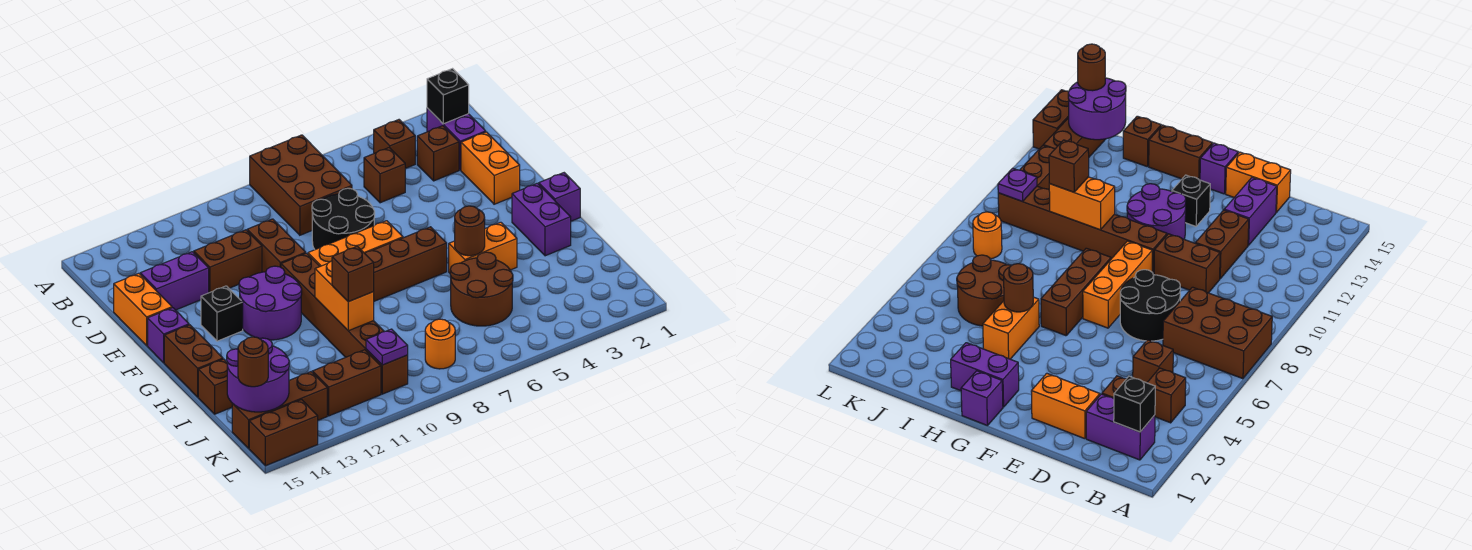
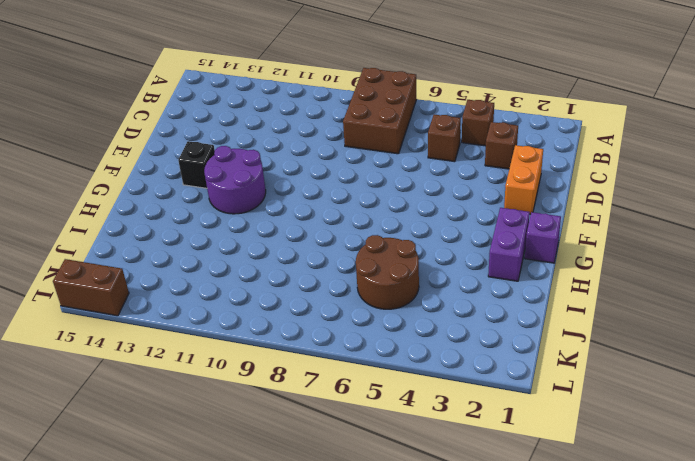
none -> purple brick B2:C2 level 1
none -> black round brick D7:E8 level 1
none -> brown brick D10:E10 level 1
none -> brown brick D11:D12 level 1

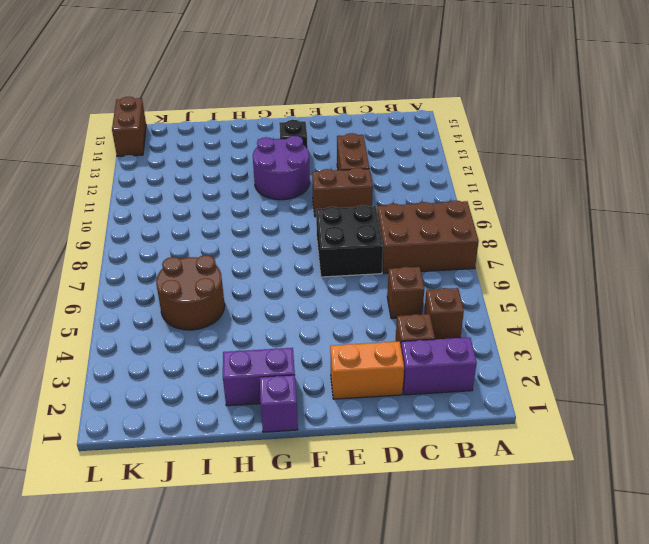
black brick D7:E8 level 1 -> black round brick D7:E8 level 1
none -> purple brick D13:D14 level 1
none -> orange brick D15:E15 level 1
none -> orange brick F7:F9 level 1
none -> brown brick F10:K10 level 1

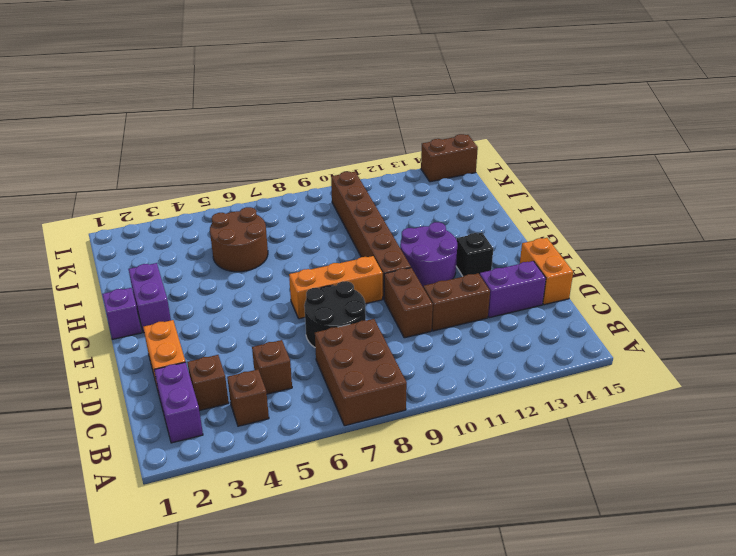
none -> purple brick F15 level 1
none -> brown brick G6:G8 level 1
none -> brown brick G15:H15 level 1
none -> orange brick H4:H5 level 1

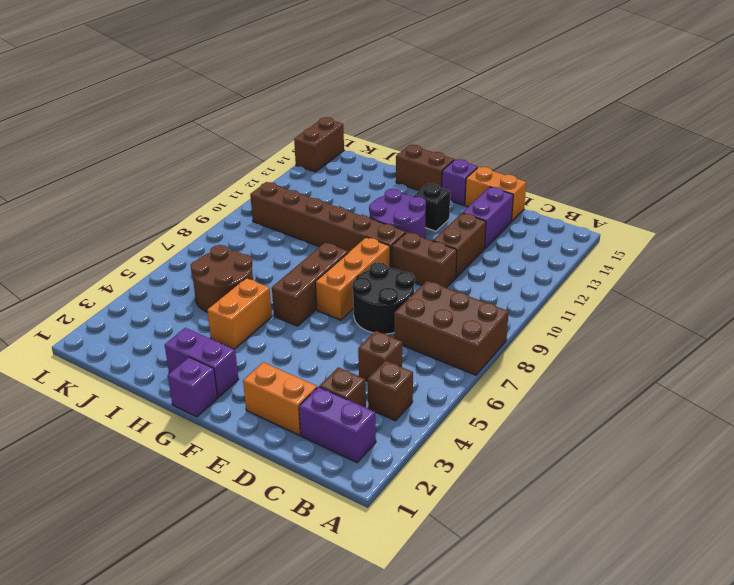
none -> brown brick I15 level 1
none -> orange round brick K8 level 1
none -> brown brick K11:K12 level 1
none -> brown brick K13:K15 level 1

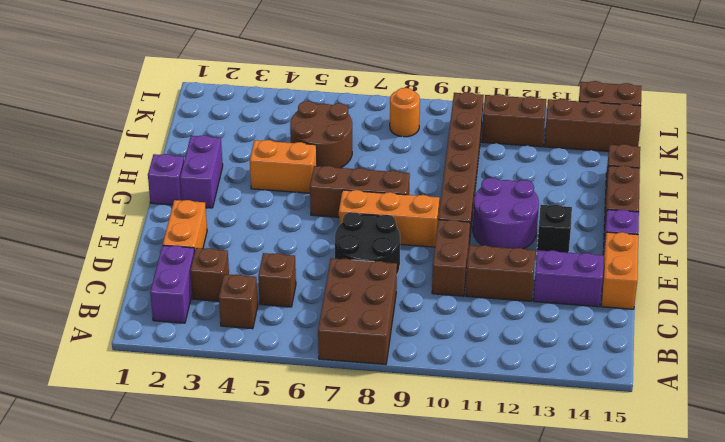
none -> black brick B2 level 2
none -> brown round brick H5 level 2
none -> orange brick H10:I10 level 2
none -> purple round brick J14:K15 level 2

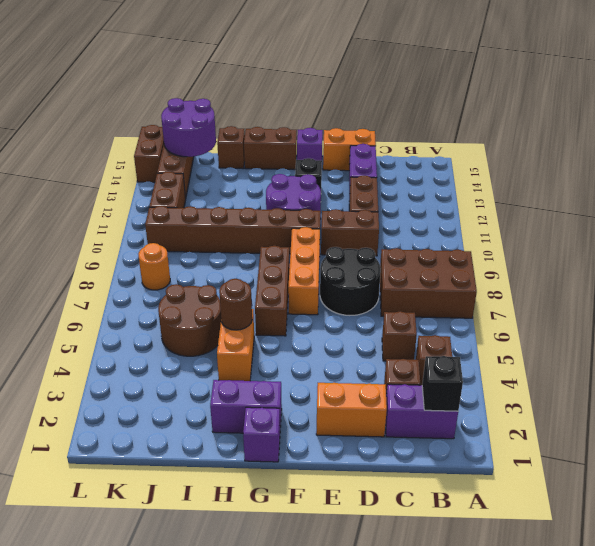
none -> orange brick H10:I10 level 2
none -> purple plate K10 level 2
none -> brown brick I10 level 3
none -> brown round brick K15 level 3

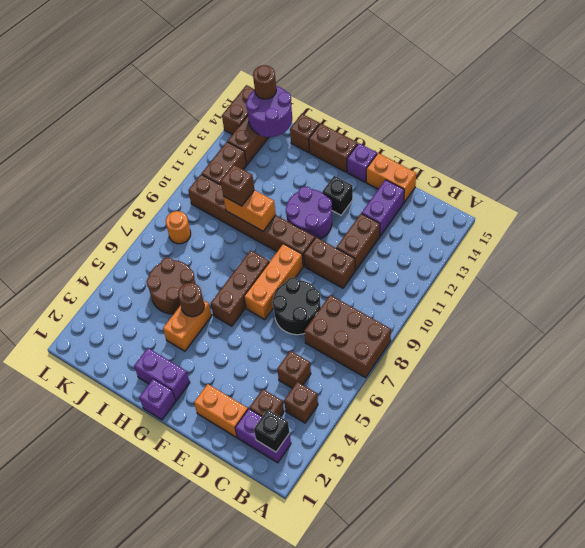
none -> purple plate K10 level 2

